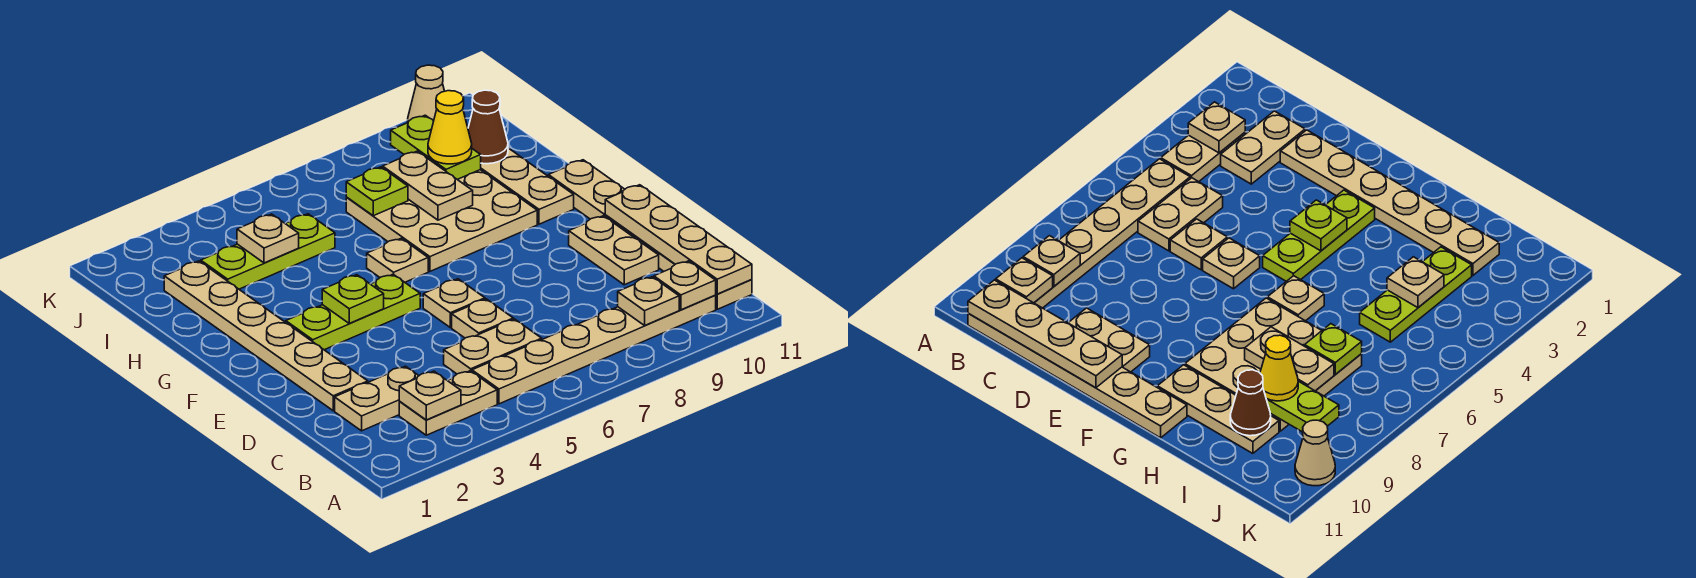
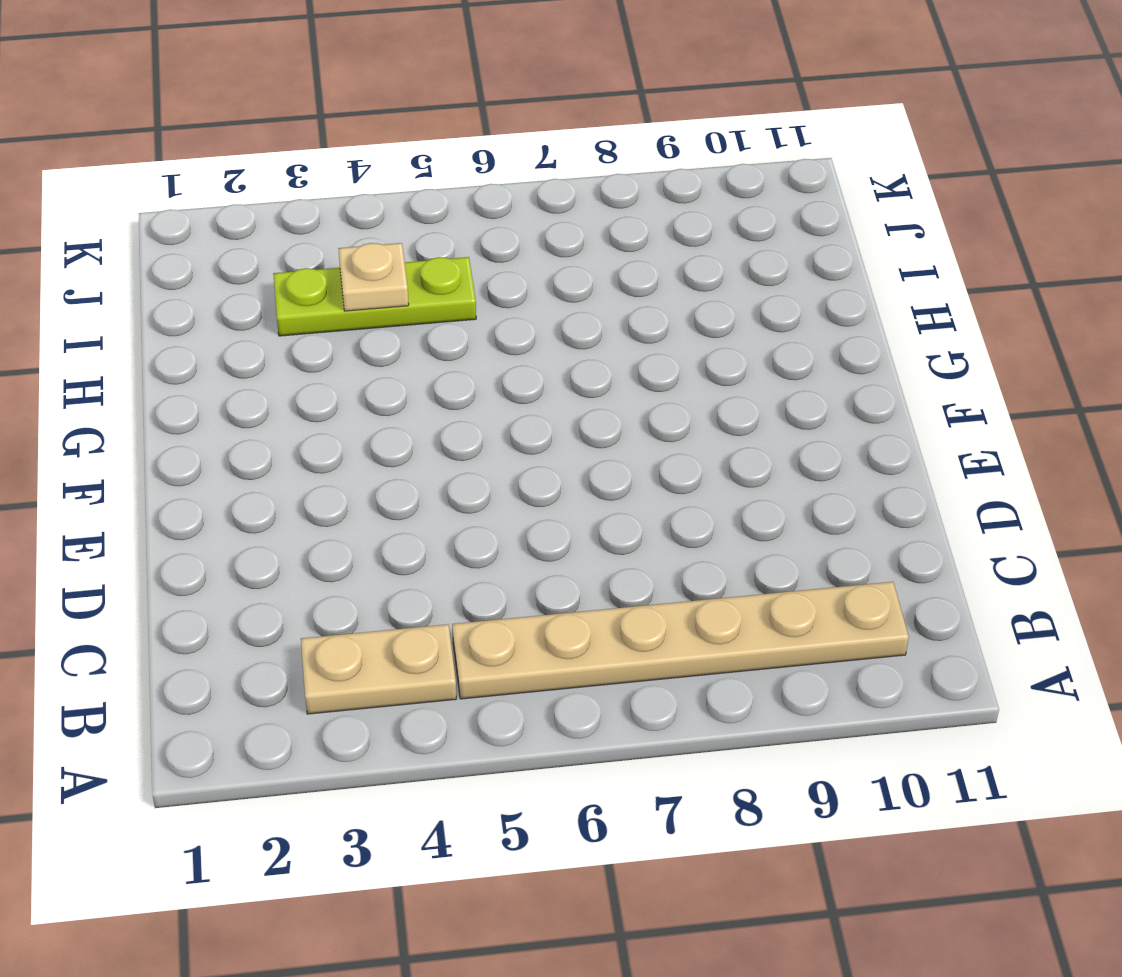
none -> tan plate B11:G11 level 1
none -> tan plate C2:C3 level 1
none -> tan plate C5:C6 level 1

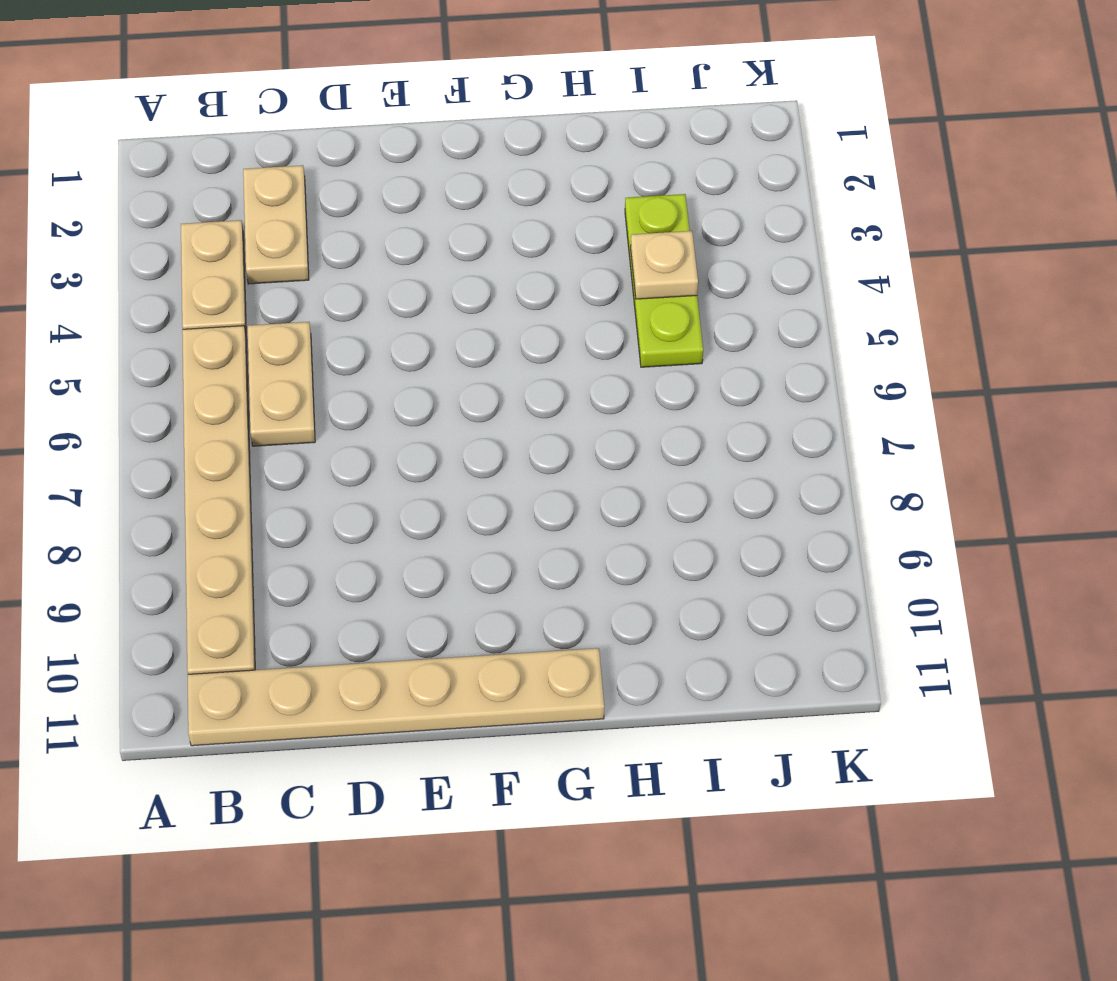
none -> tan plate D2:I2 level 1
none -> tan plate D6 level 1
none -> tan plate D10:E10 level 1

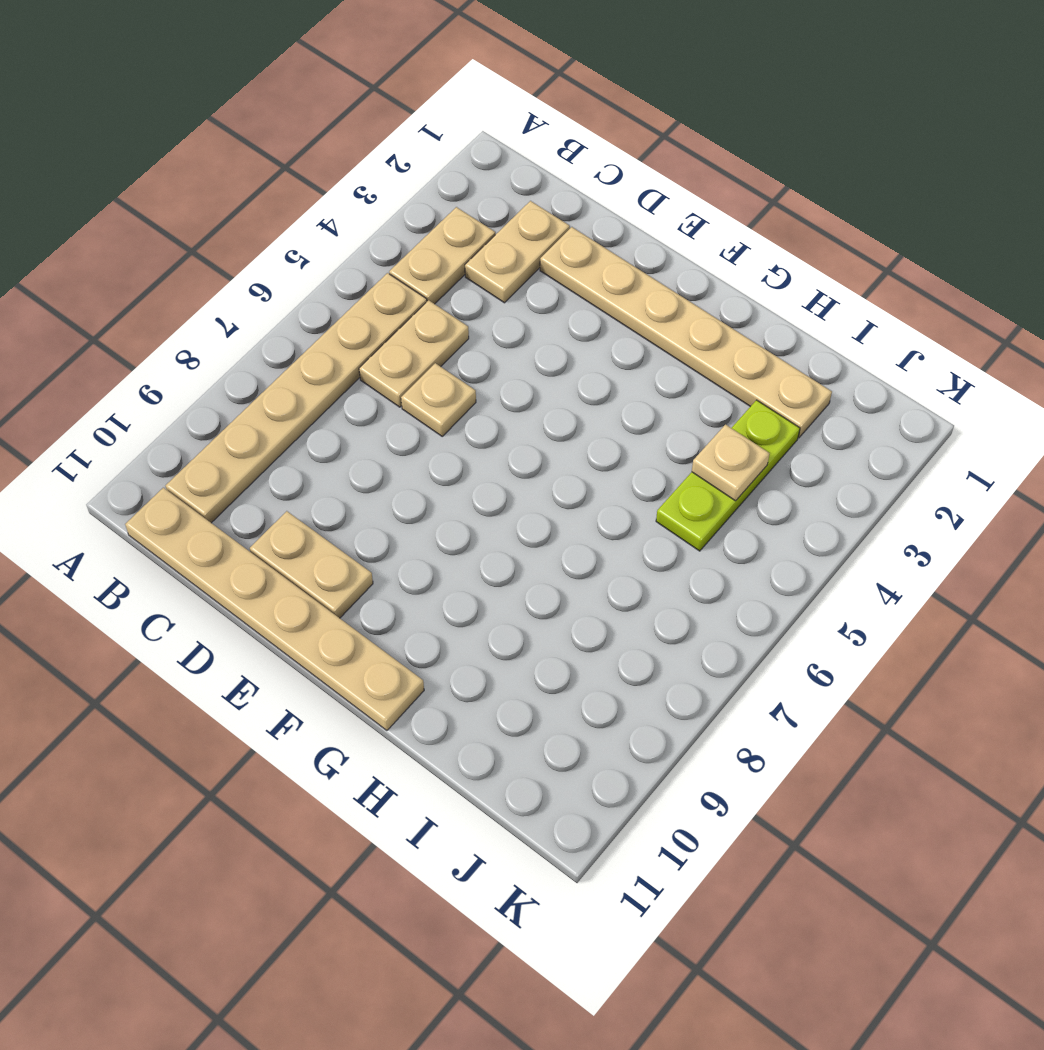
none -> tan plate E6 level 1
none -> lime plate F3:F5 level 1
none -> tan plate G6 level 1

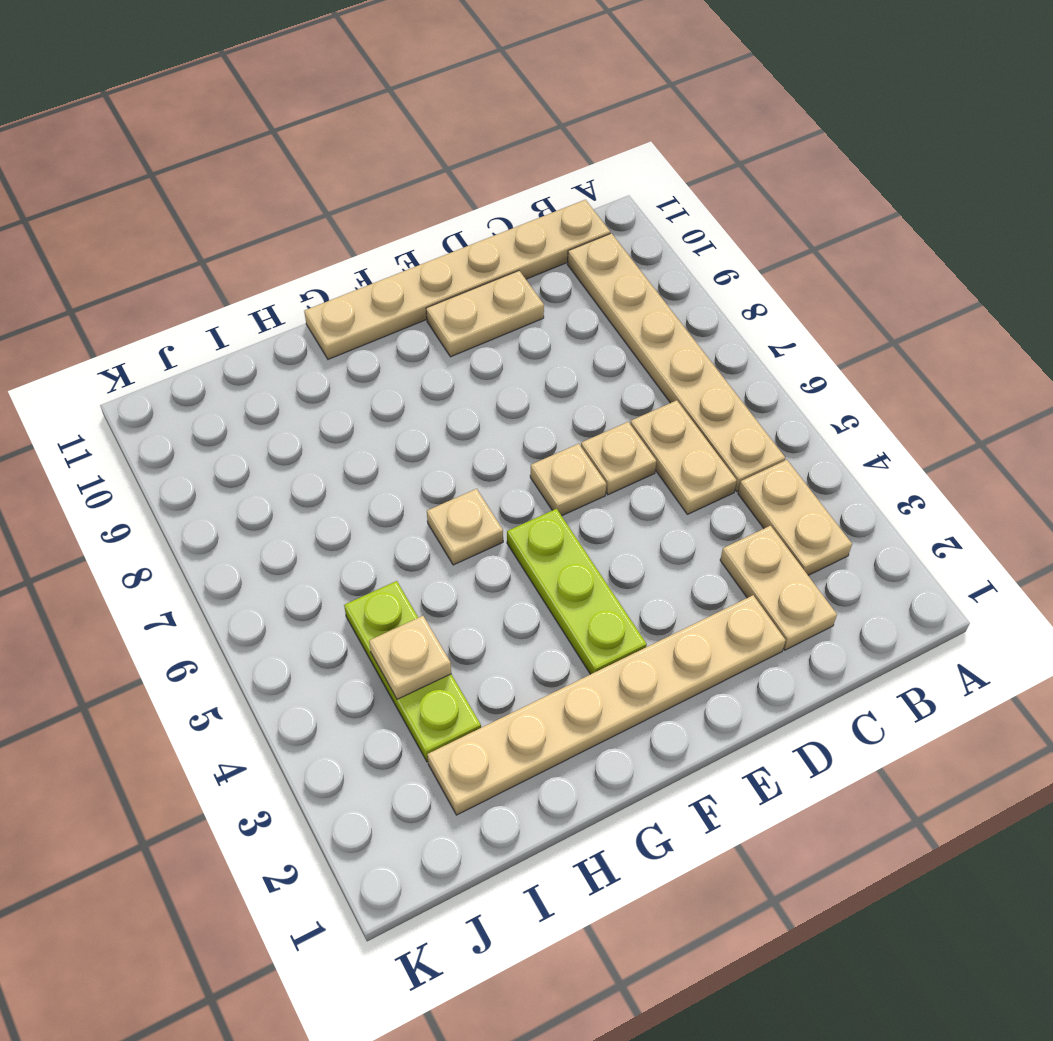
none -> tan plate G7:I9 level 1
none -> tan plate G10:I10 level 1
none -> tan cone K10 level 1

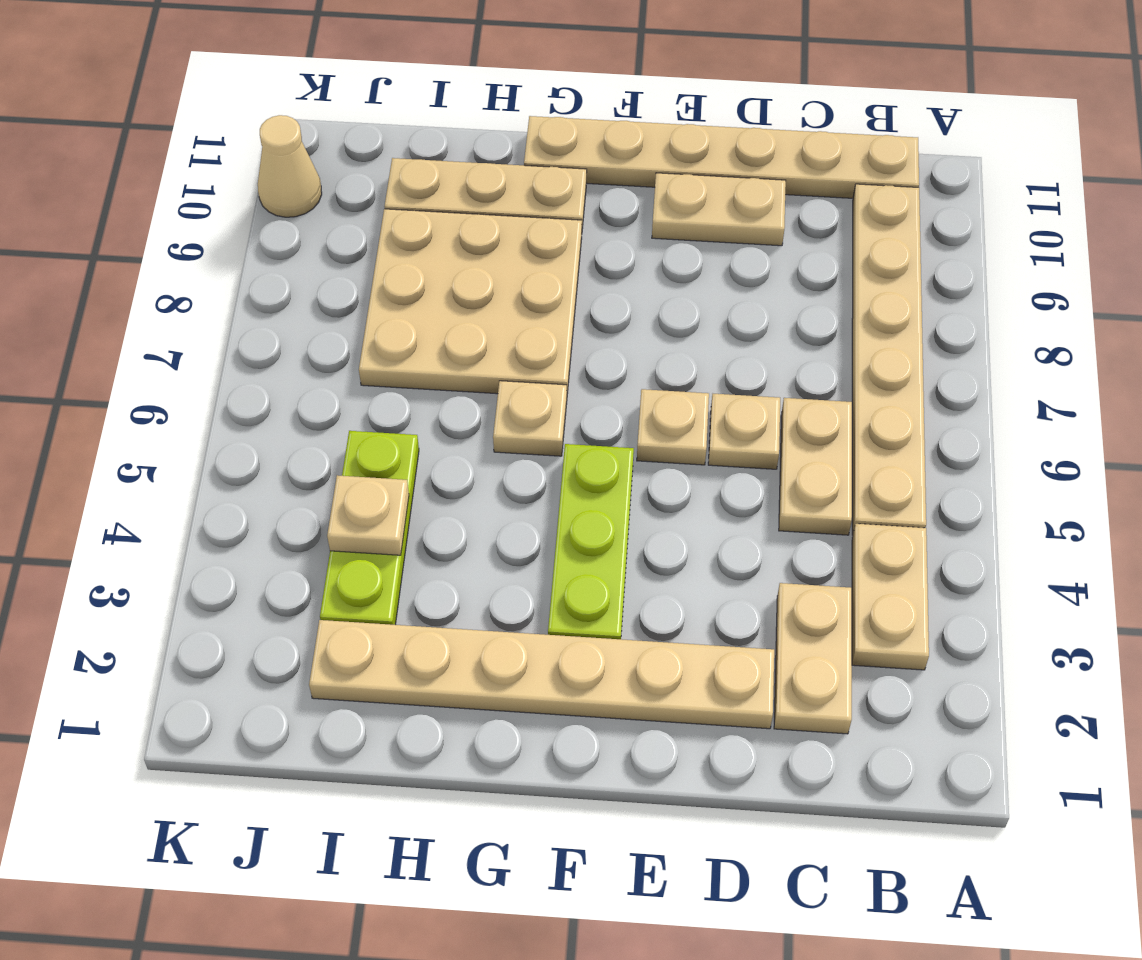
none -> tan plate B3 level 2
none -> tan plate B9 level 2
none -> tan plate B10 level 2

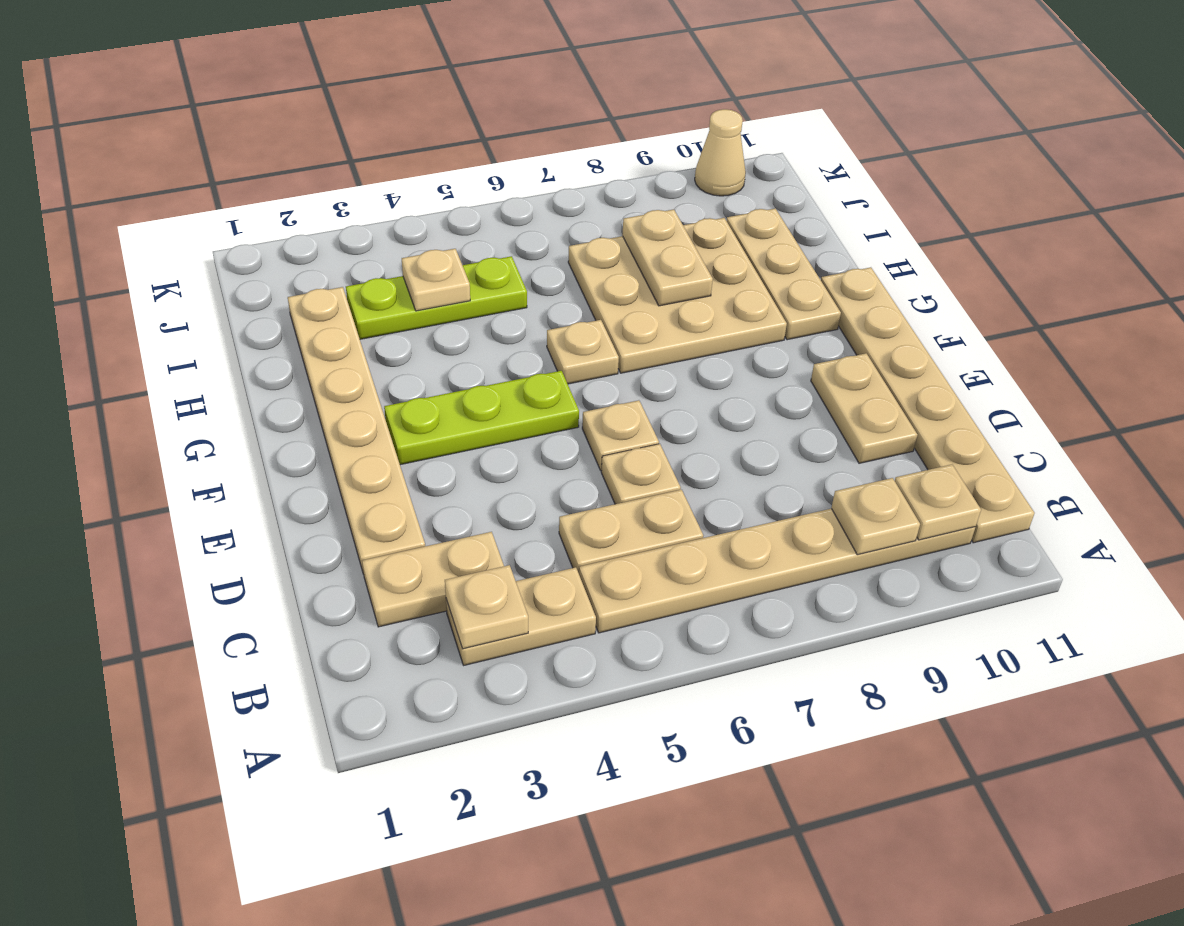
none -> tan plate B11:E11 level 2
none -> lime plate F4 level 2
none -> lime plate I7 level 2

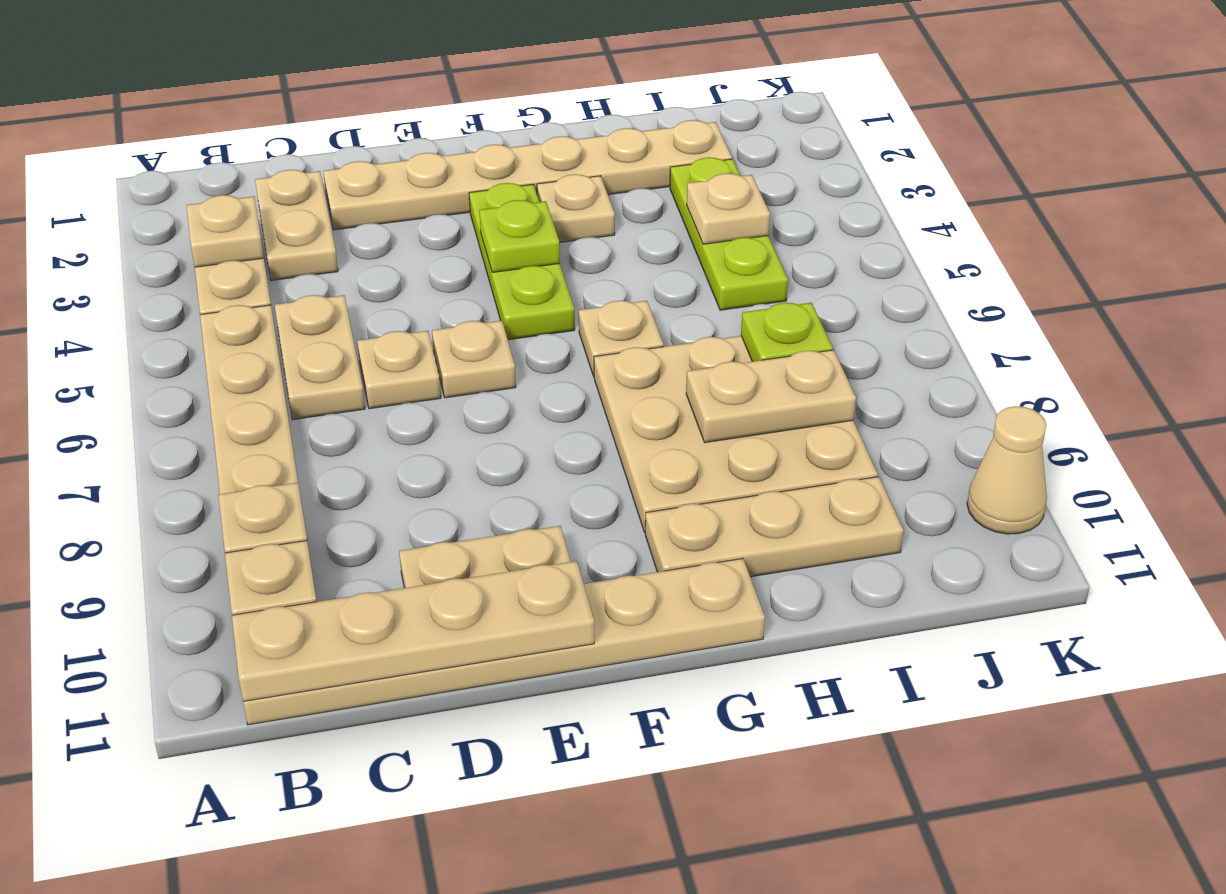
tan plate G3 level 1 -> none
none -> lime plate I9:J9 level 2
none -> brown cone I10 level 2
none -> yellow cone I9 level 3

